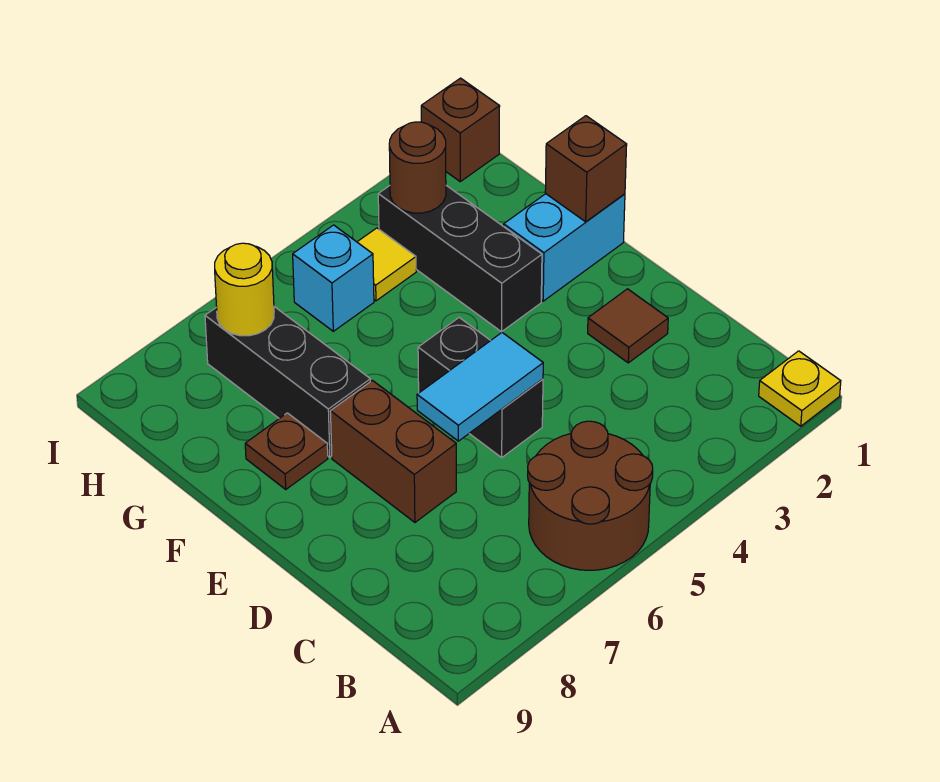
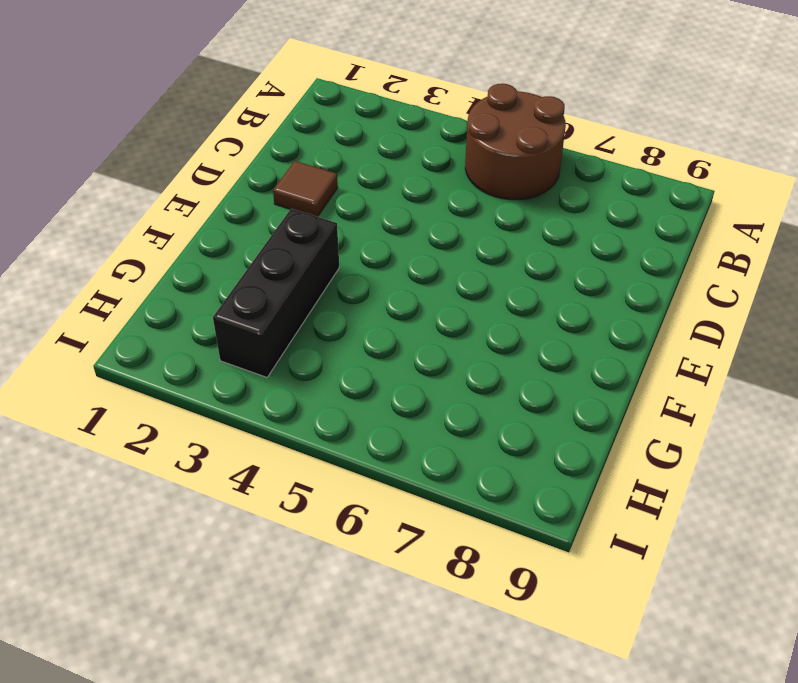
none -> yellow plate A1 level 1
none -> black brick D5:E5 level 1
none -> brown brick D7:E7 level 1

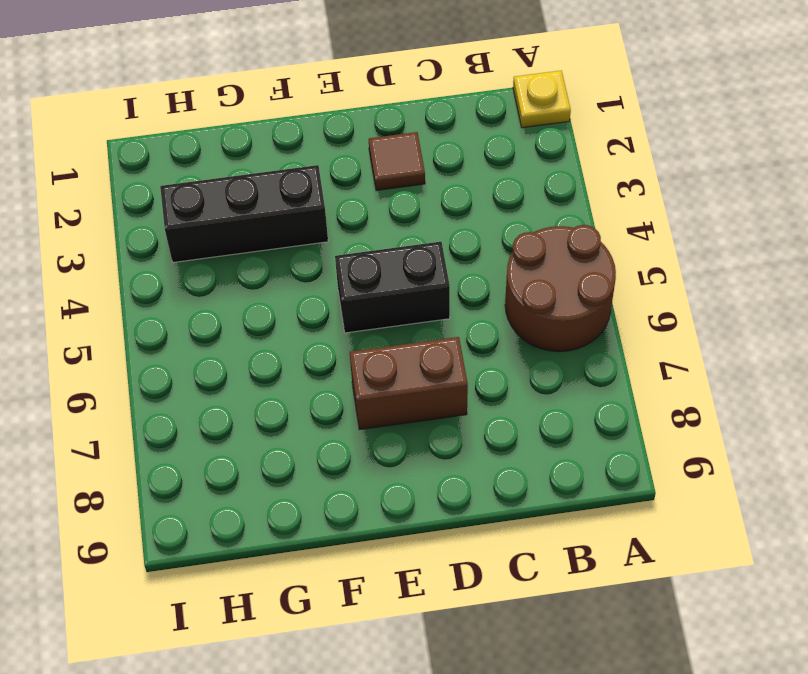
none -> cyan brick F1:F2 level 1
none -> black brick F7:H7 level 1
none -> brown plate F8 level 1

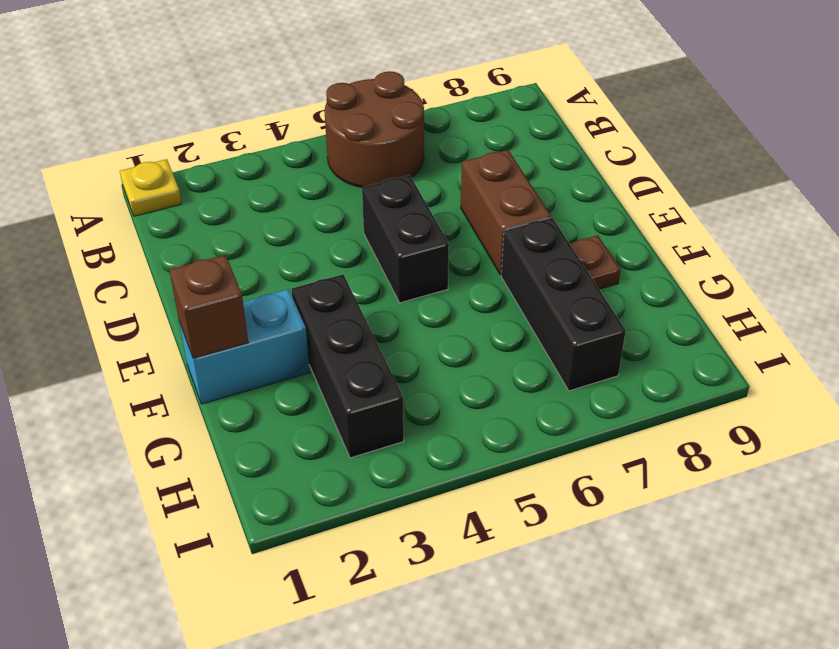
none -> brown tile D2 level 1
none -> yellow tile H4 level 1
none -> cyan brick H5 level 1

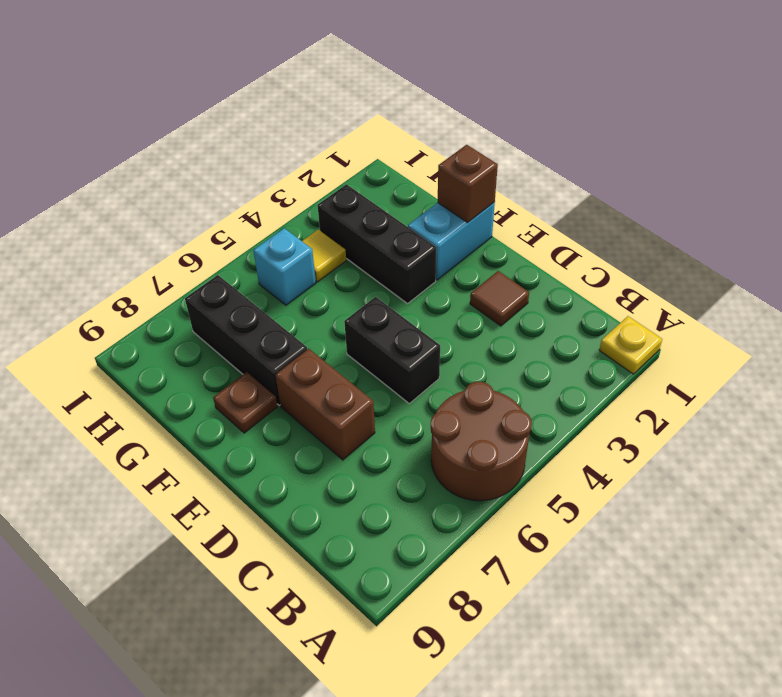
none -> brown brick I1 level 1
none -> cyan tile D5:D6 level 2
none -> brown round brick H3 level 2

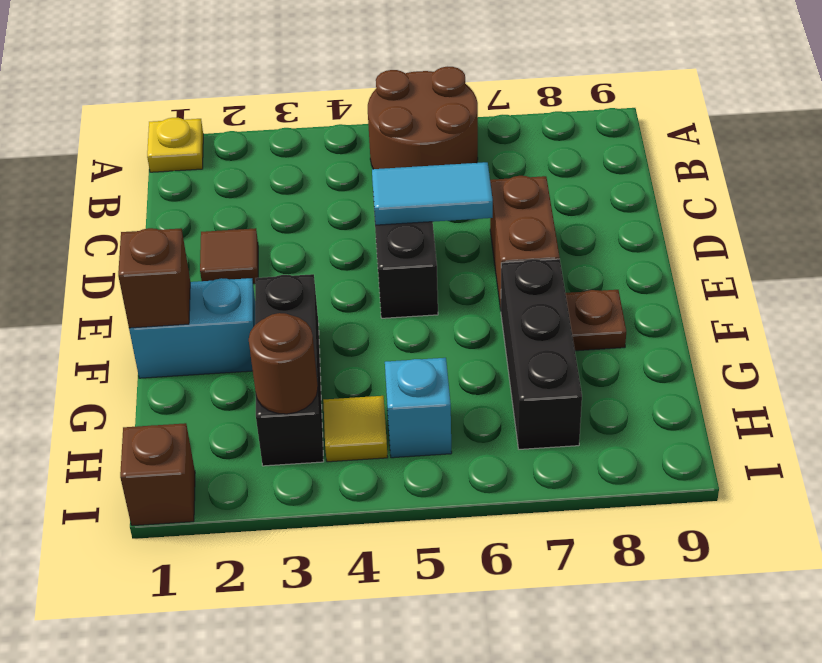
none -> yellow round brick H7 level 2

